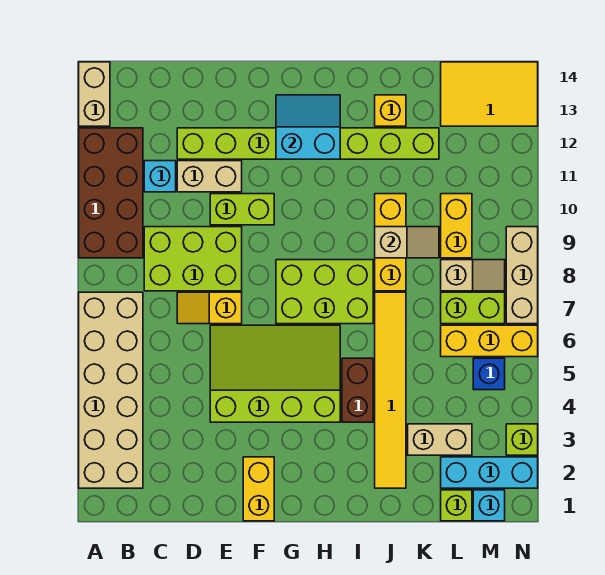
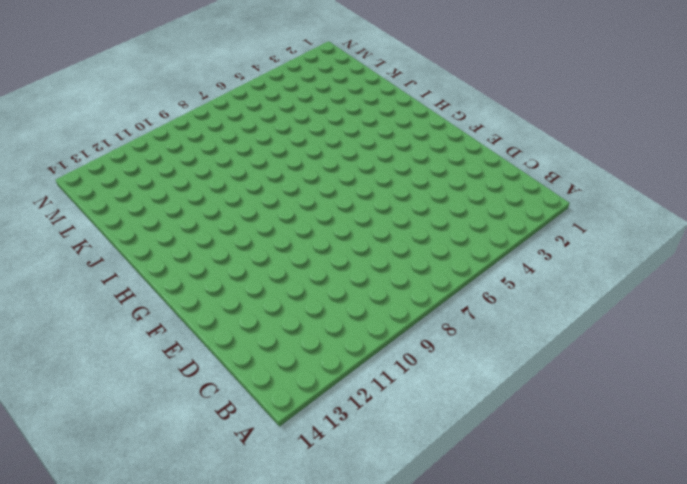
none -> tan brick A2:B7 level 1
none -> brown brick A9:B12 level 1
none -> tan brick A13:A14 level 1
none -> lime brick C8:E9 level 1

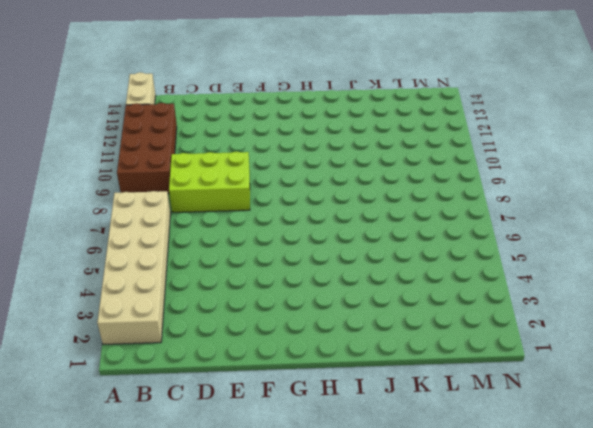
none -> cyan brick C11 level 1
none -> yellow slope D7:E7 level 1 top E
none -> tan brick D11:E11 level 1
none -> lime brick D12:K12 level 1

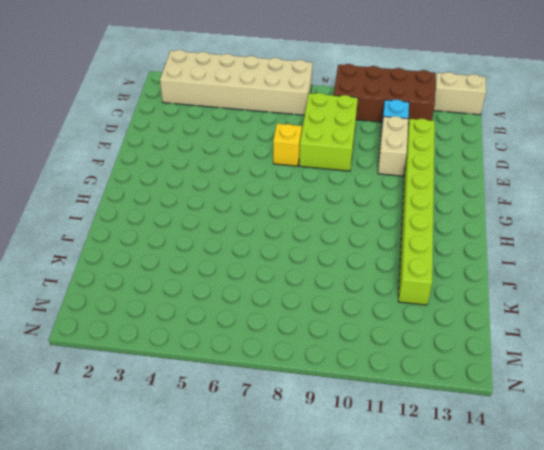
none -> lime slope E4:H6 level 1 top 4
none -> lime brick E10:F10 level 1
none -> yellow brick F1:F2 level 1
none -> lime brick G7:I8 level 1

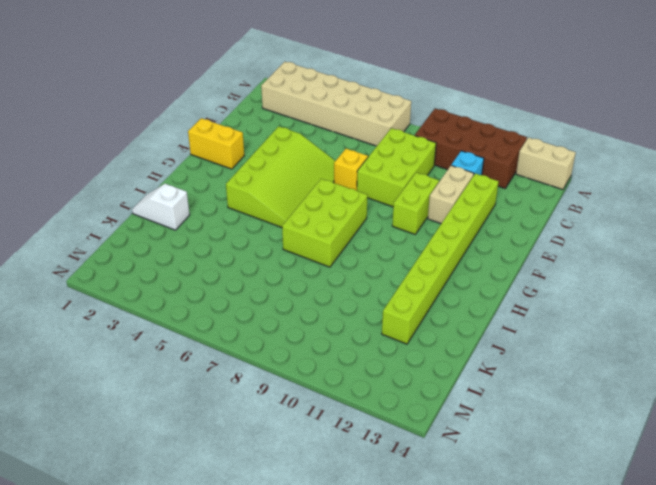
white slope J1:J2 level 1 top 2 -> yellow tile J2:J7 level 1
none -> brown brick I4:I5 level 1
none -> yellow brick J8:J10 level 1
none -> yellow brick J13 level 1
none -> tan brick K3:L3 level 1

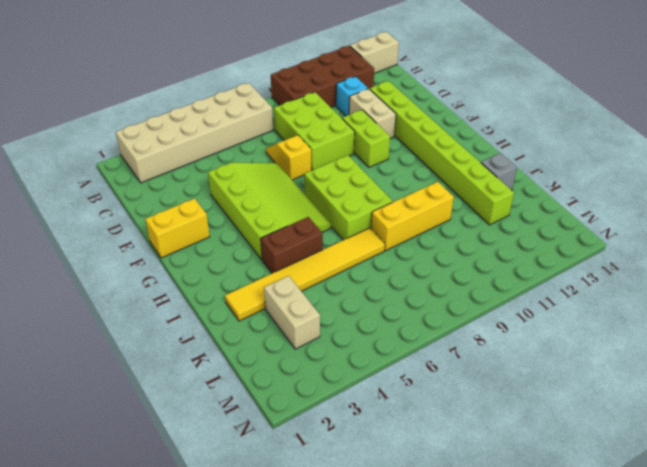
grey brick J13 level 1 -> yellow brick J13 level 1
none -> lime brick L1 level 1
none -> cyan brick L2:N2 level 1
none -> yellow brick L6:N6 level 1
none -> lime brick L7:M7 level 1

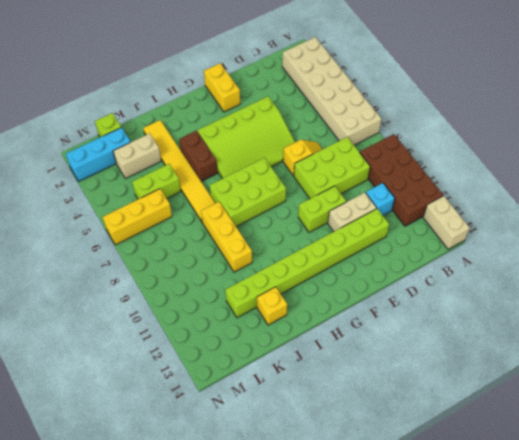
lime brick K5:L5 level 1 -> lime brick L7:M7 level 1
none -> tan slope L8:M8 level 1 top L
none -> yellow brick L9:L10 level 1
none -> yellow tile L13:N14 level 1
none -> cyan brick M1 level 1

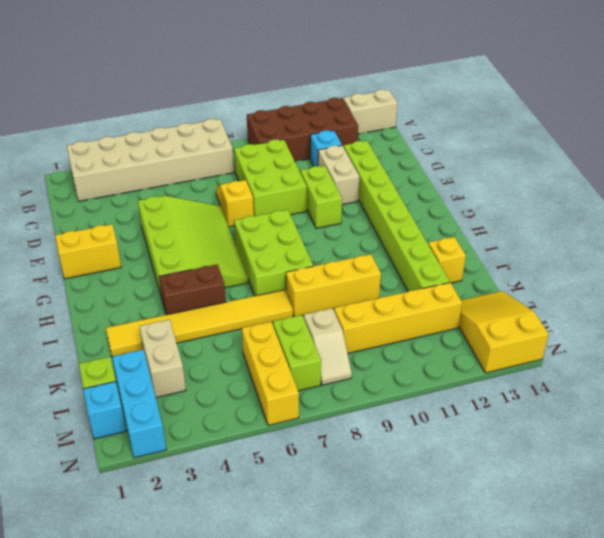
yellow brick L9:L12 level 1 -> yellow brick L9:L10 level 1
yellow slope L13:N14 level 1 top N -> yellow tile L13:N14 level 1
none -> blue brick M5 level 1
none -> lime brick N3 level 1
none -> tan brick N7:N9 level 1
none -> cyan slope G12:H13 level 2 top 12

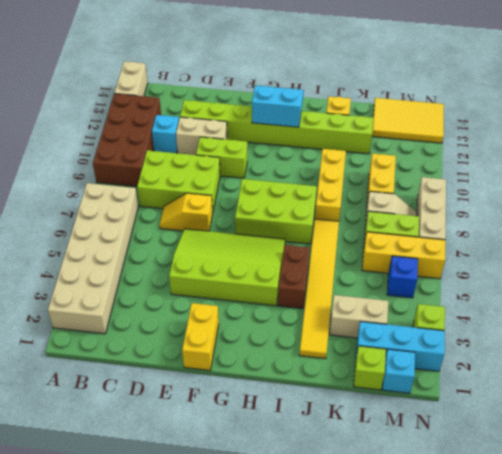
none -> tan slope J9:K9 level 2 top J

